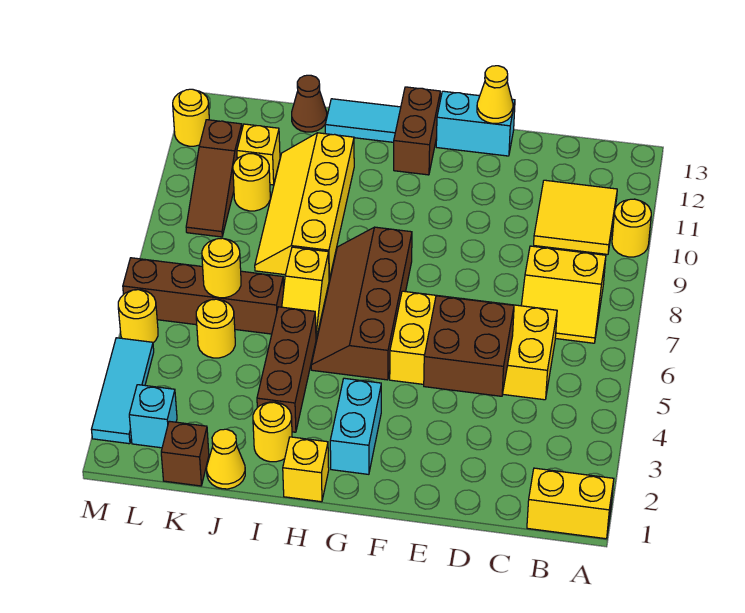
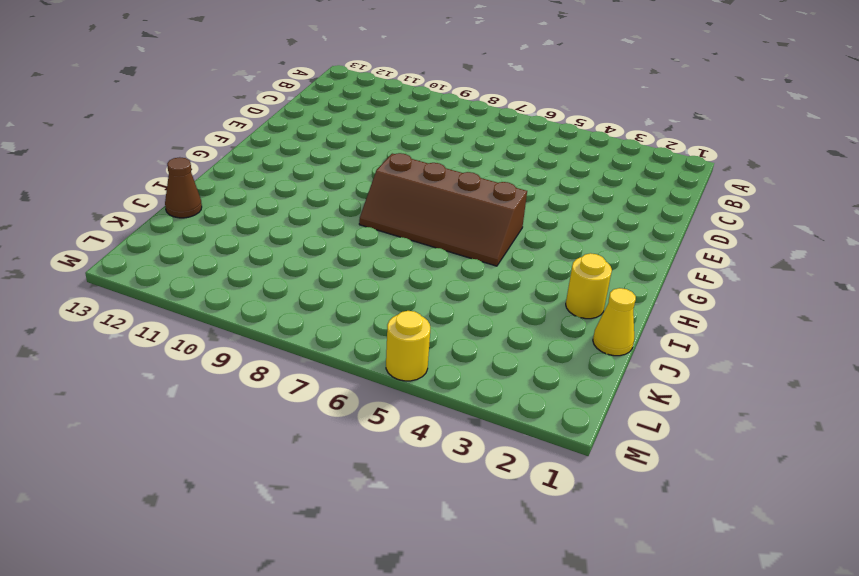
none -> yellow brick A1:B1 level 1
none -> yellow round brick A10 level 1
none -> yellow slope B7:C8 level 1 top 8
none -> yellow tile B10:C11 level 1

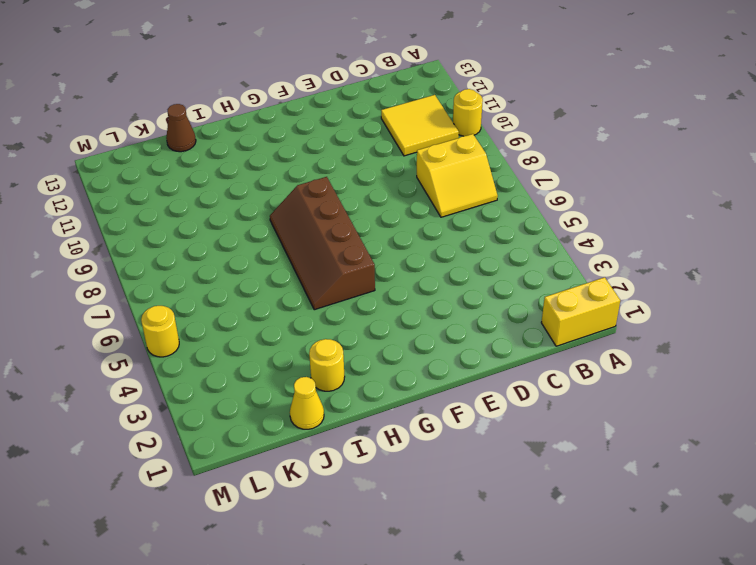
none -> yellow brick C5:F6 level 1
none -> cyan brick E13:F13 level 1
none -> cyan brick G2:G3 level 1
none -> brown brick G12:G13 level 1

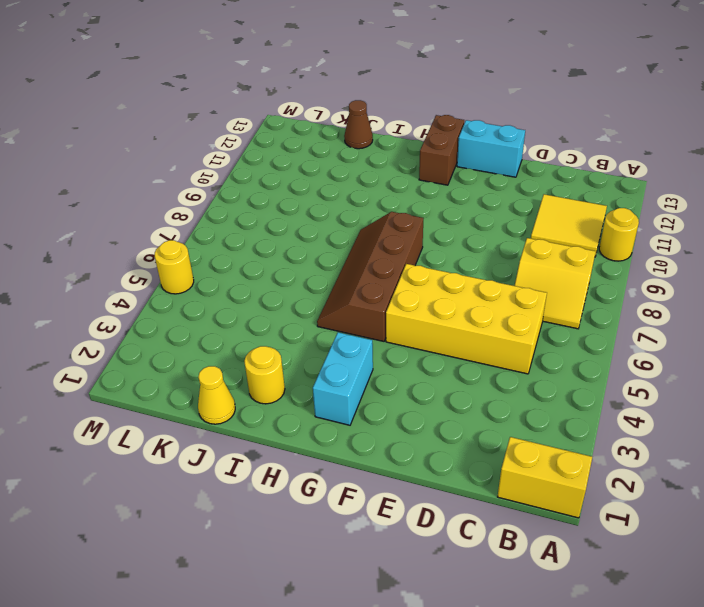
none -> yellow brick H1 level 1
none -> cyan tile H13:I13 level 1
none -> brown brick I3:I5 level 1
none -> yellow slope I6:I7 level 1 top 7

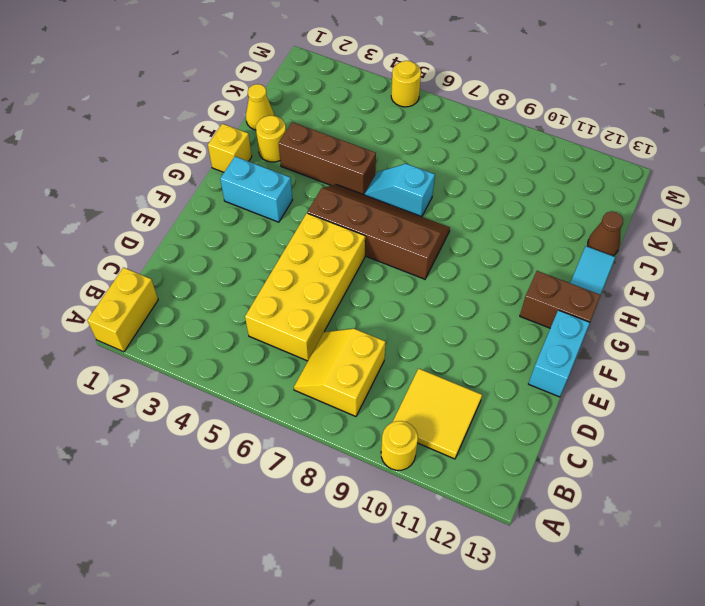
cyan slope I6:I7 level 1 top 7 -> yellow slope I6:I7 level 1 top 7
none -> yellow slope I8:J11 level 1 top I
none -> brown brick J6:M6 level 1
none -> brown brick K1 level 1
none -> yellow round brick K5 level 1

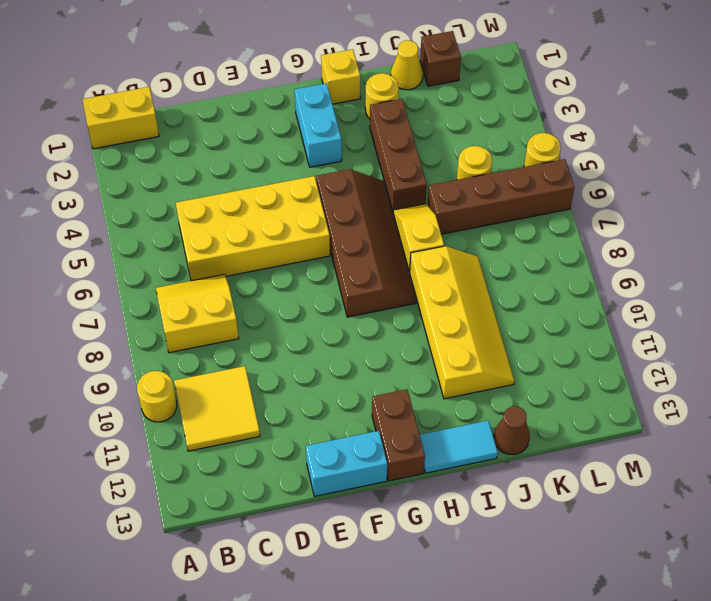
none -> yellow round brick K10 level 1
none -> yellow brick K11 level 1
none -> cyan brick L2 level 1
none -> brown slope L9:L11 level 1 top 11

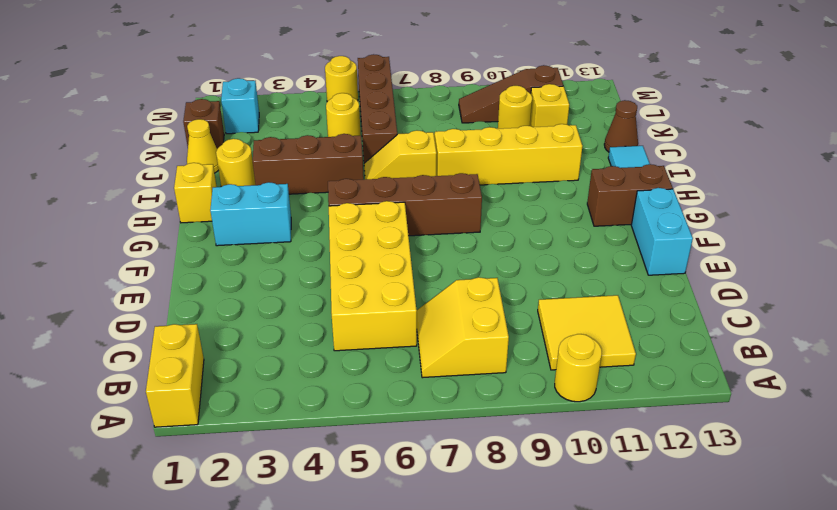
none -> cyan tile M2:M4 level 1
none -> yellow round brick M12 level 1
none -> brown brick D4:E5 level 2
none -> yellow cone E13 level 2

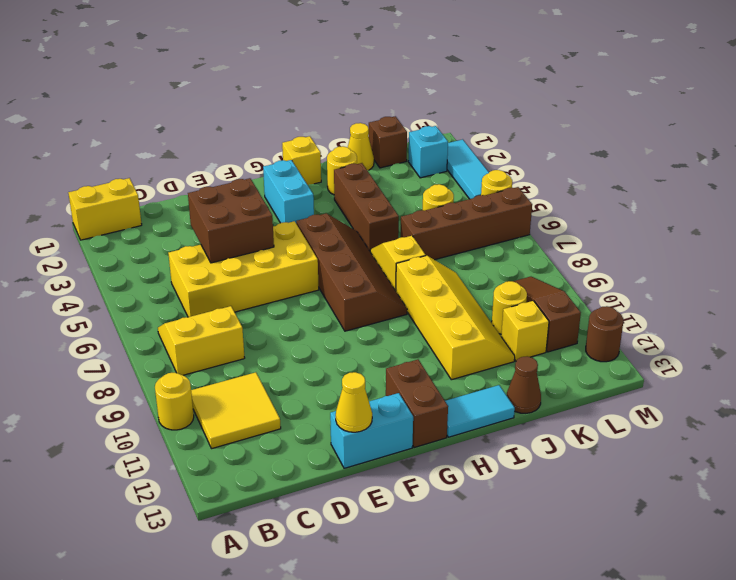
brown round brick M12 level 1 -> yellow round brick M12 level 1
none -> yellow round brick K6 level 2

